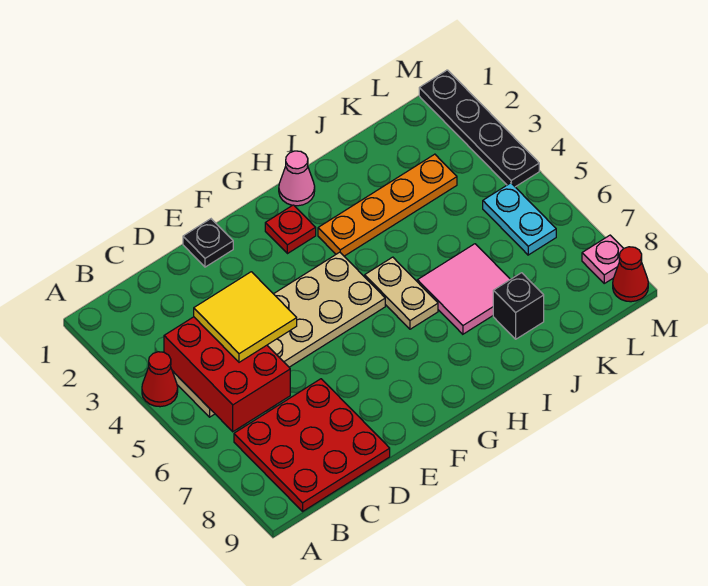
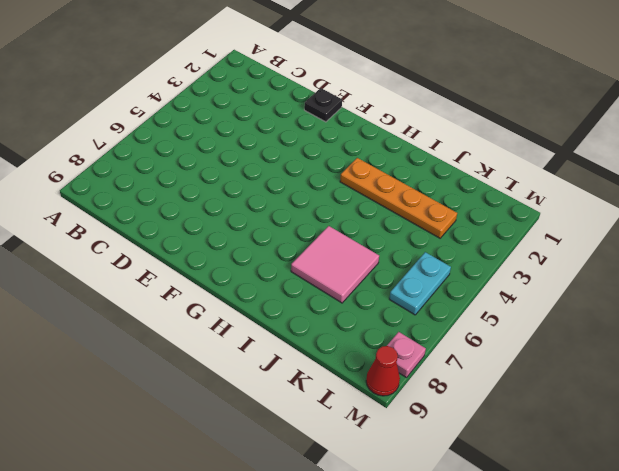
none -> red cone A4 level 1
none -> tan plate B4:G5 level 1
none -> red plate B7:D9 level 1

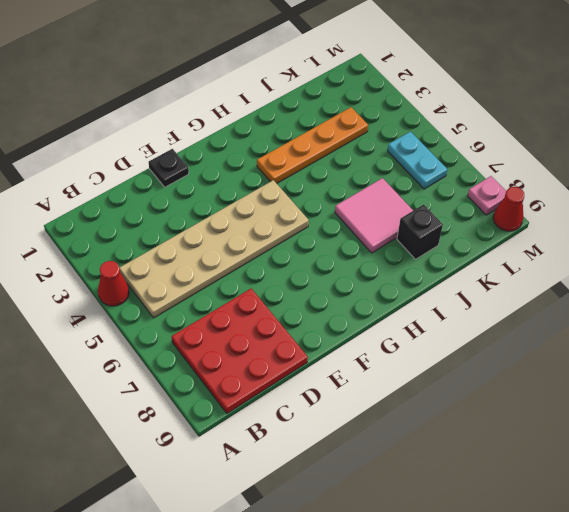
none -> red plate G2 level 1
none -> pink cone H1 level 1
none -> tan plate H5:H6 level 1

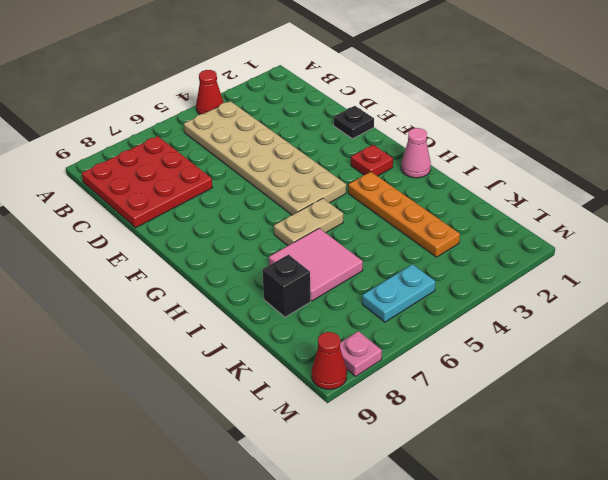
none -> black plate M1:M4 level 1
none -> red brick B4:C6 level 2
none -> yellow tile C4:D5 level 3

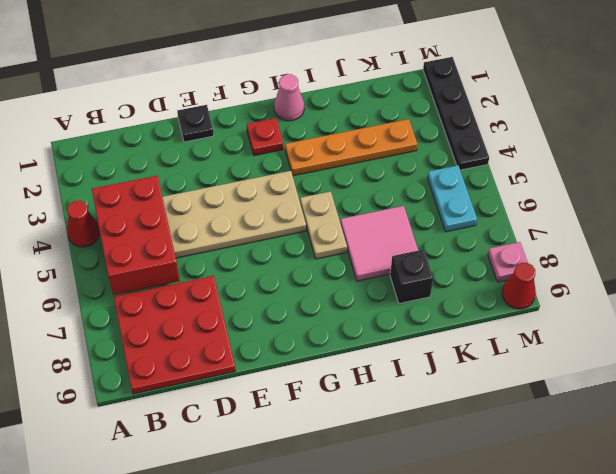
none -> yellow tile C4:D5 level 3

